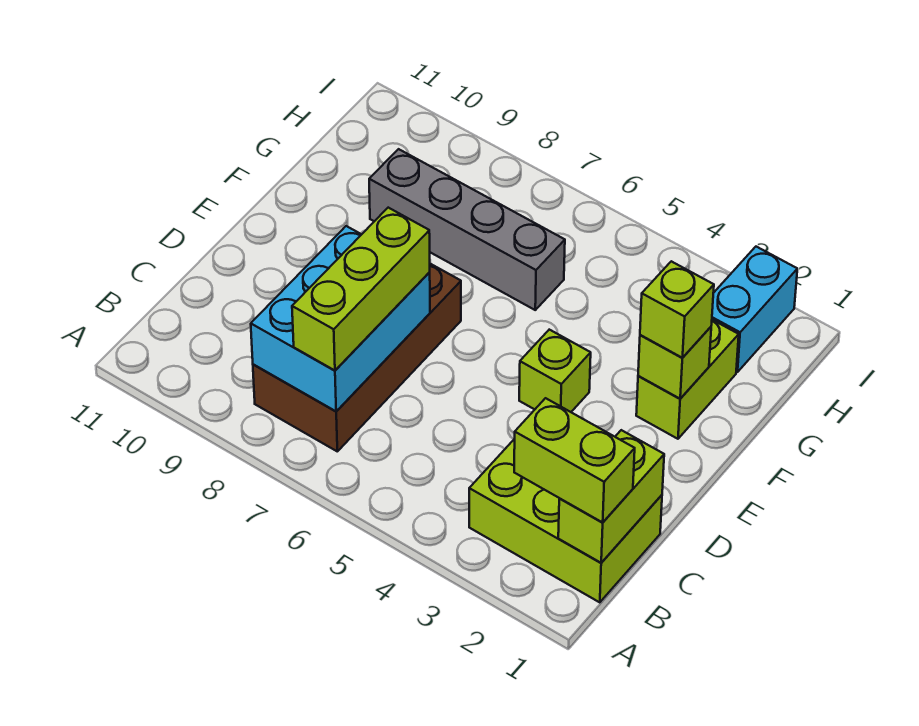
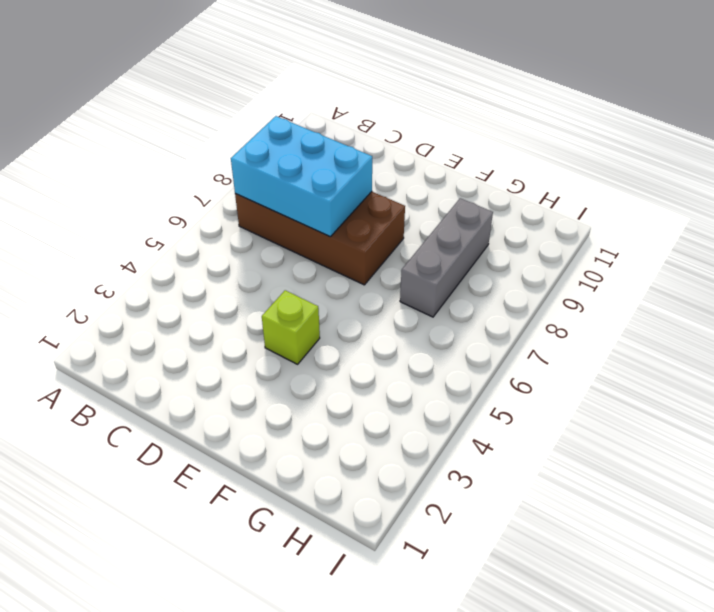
grey brick G7:G9 level 1 -> grey brick G6:G9 level 1
none -> lime brick B1:C3 level 1
none -> lime brick F2:G2 level 1
none -> cyan brick H2:I2 level 1

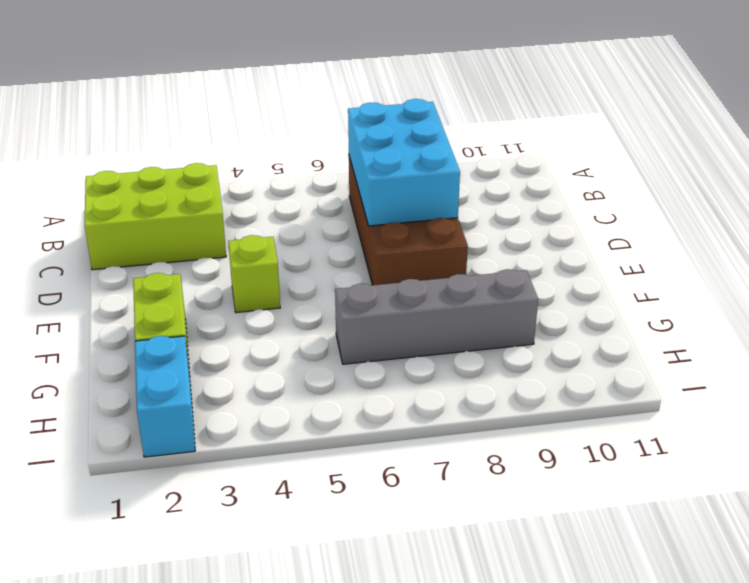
none -> lime brick B1:C1 level 2
none -> lime brick F2 level 2
none -> lime brick B1:B2 level 3

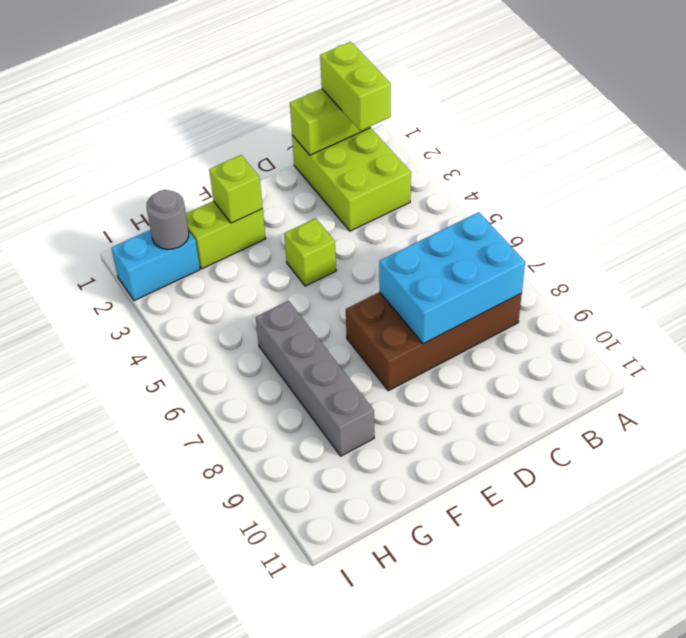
grey round brick H2 level 2 -> none
none -> lime brick B7:D7 level 3
none -> lime brick F2 level 3

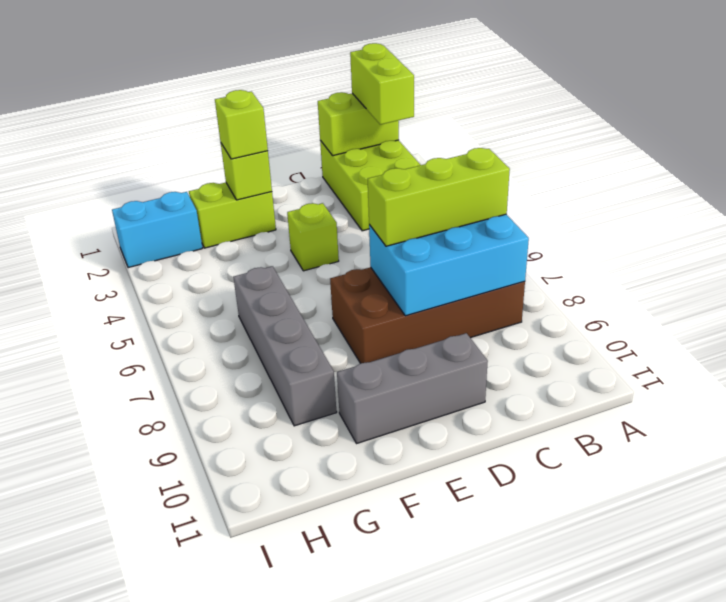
grey brick D10:F10 level 1 -> none

